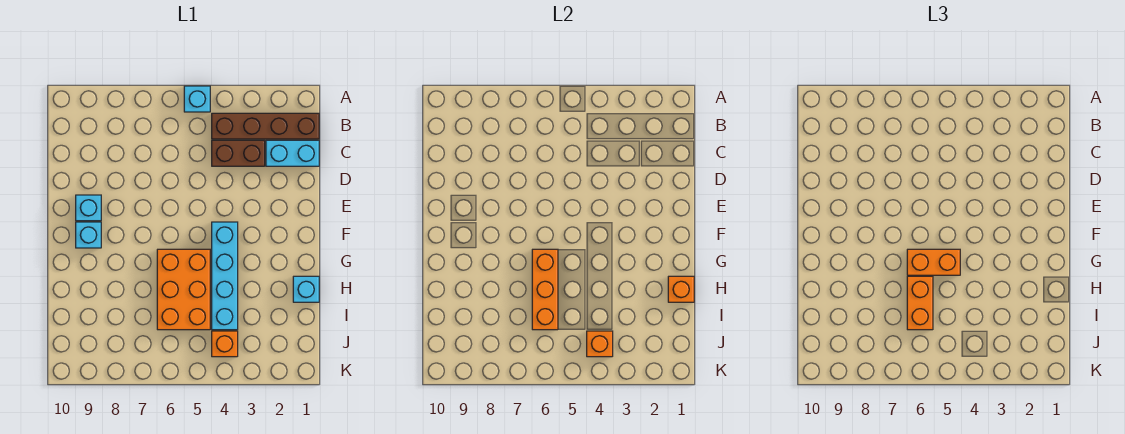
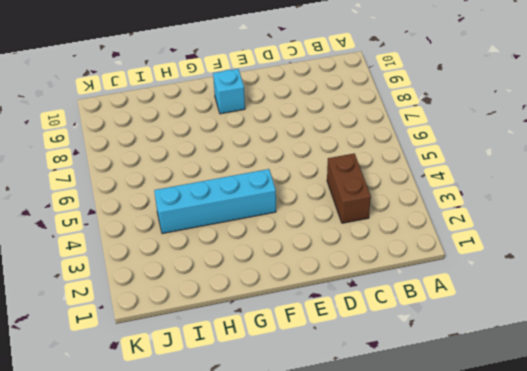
none -> cyan brick A5 level 1
none -> brown brick B1:B4 level 1
none -> cyan brick C1:C2 level 1

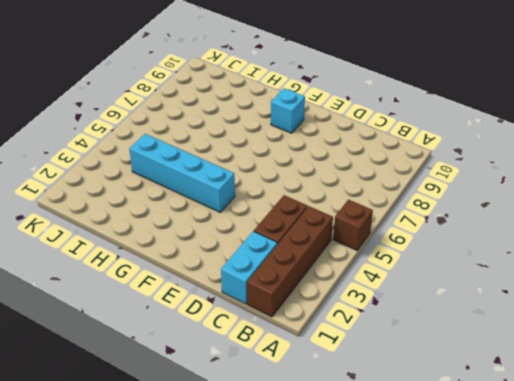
brown brick A5 level 1 -> cyan brick A5 level 1
none -> cyan brick E9 level 1
none -> orange brick G5:I6 level 1
none -> cyan brick H1 level 1

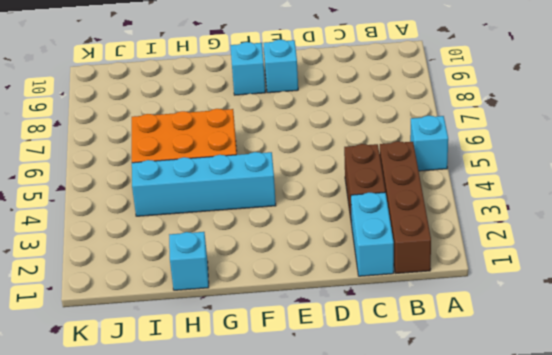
none -> orange brick J4 level 1
none -> orange brick G6:I6 level 2
none -> orange brick H1 level 2

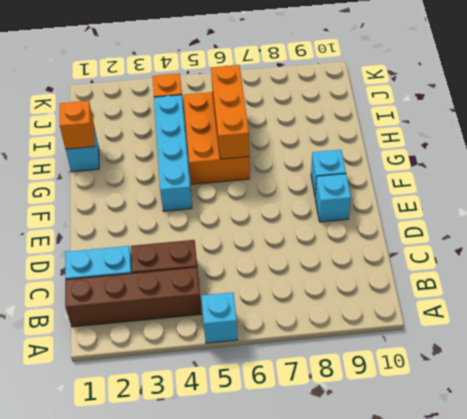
none -> orange brick J4 level 2
none -> orange brick G5:G6 level 3
none -> orange brick H6:I6 level 3

